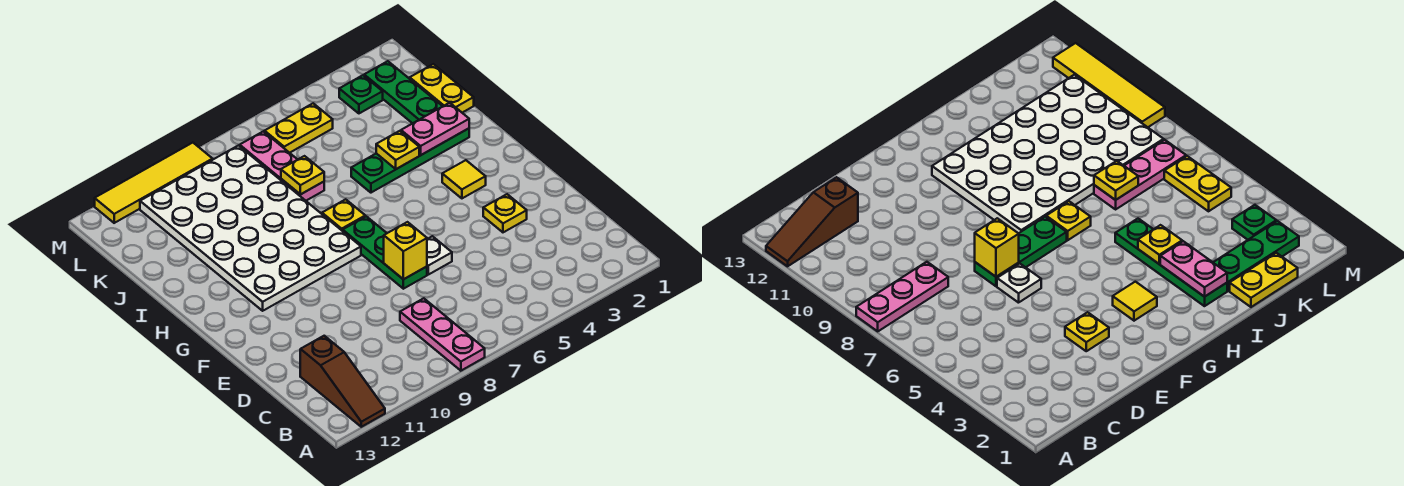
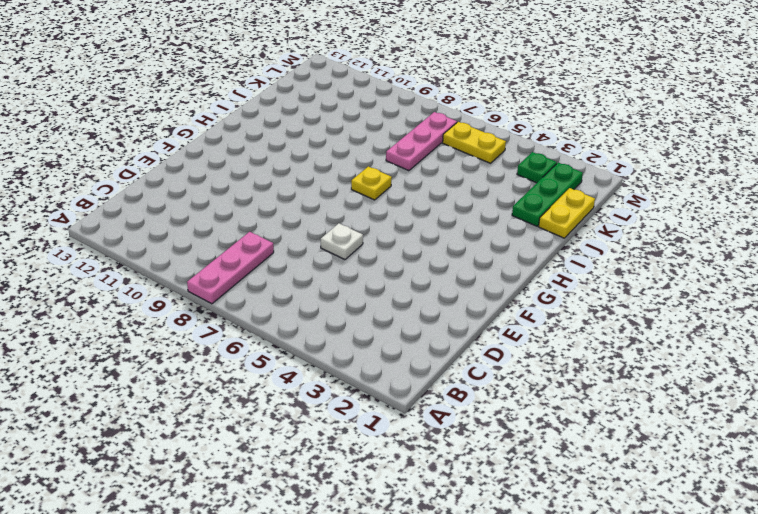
none -> brown slope A12:C12 level 1 top C
none -> yellow plate E3 level 1
none -> green plate E7:G7 level 1

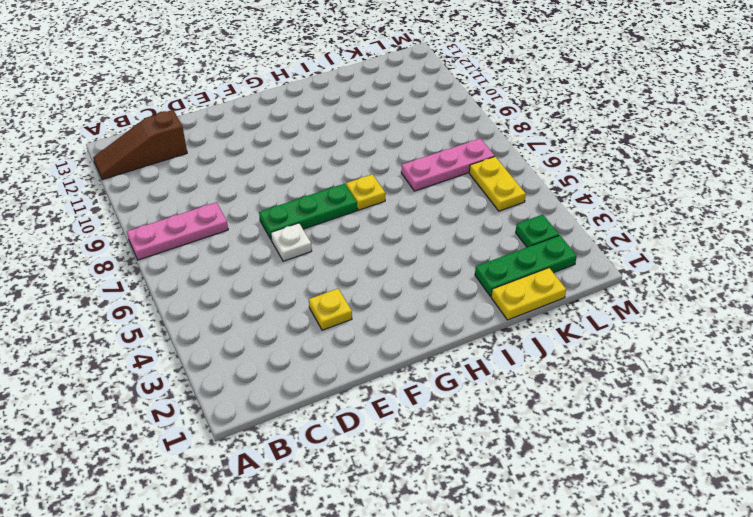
none -> yellow tile G3 level 1
none -> white plate G8:L11 level 1
none -> green plate I2:I5 level 1

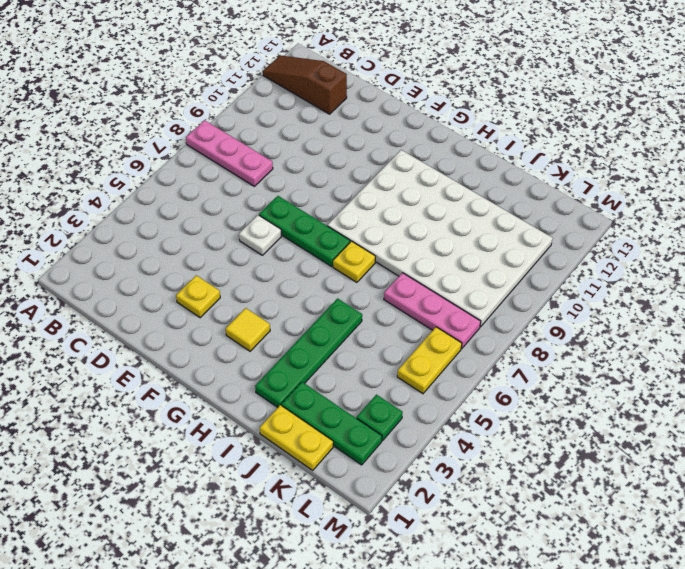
none -> yellow tile M9:M12 level 1
none -> yellow brick E7 level 2
none -> pink plate I2:I3 level 2

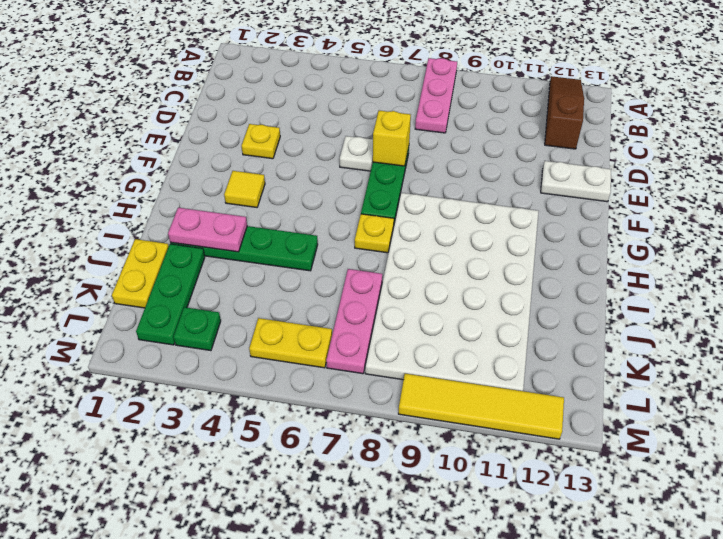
white plate E12:E13 level 1 -> none
none -> yellow plate I4 level 2
none -> yellow plate J7 level 2

